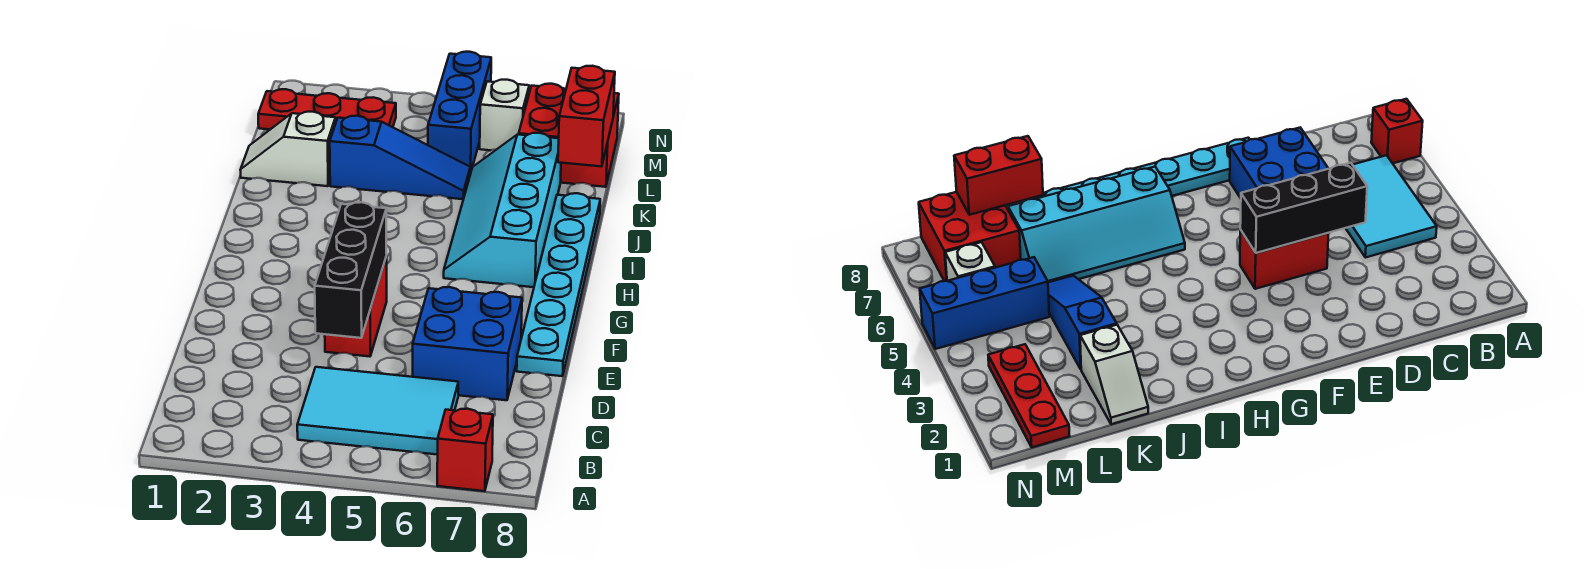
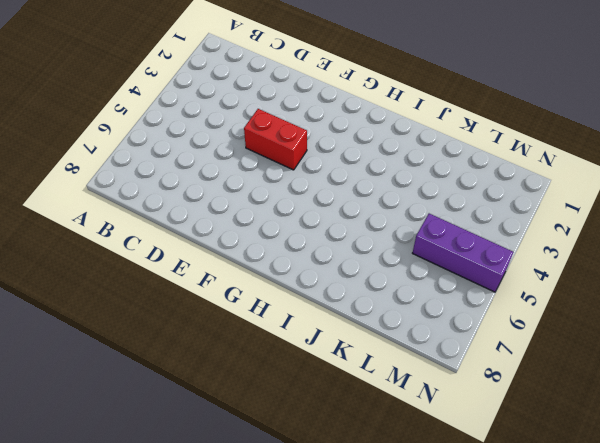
purple brick L5:N5 level 1 -> blue brick L5:N5 level 1
none -> red brick A7 level 1
none -> cyan tile B4:C6 level 1
none -> blue brick D6:E7 level 1

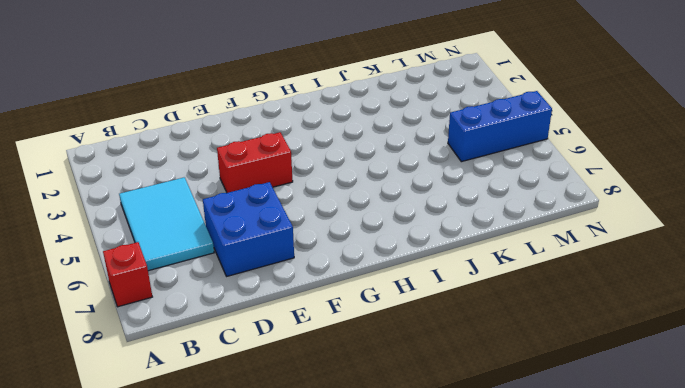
none -> cyan plate E8:J8 level 1
none -> cyan slope H6:K7 level 1 top 7
none -> white slope K1:K2 level 1 top 2

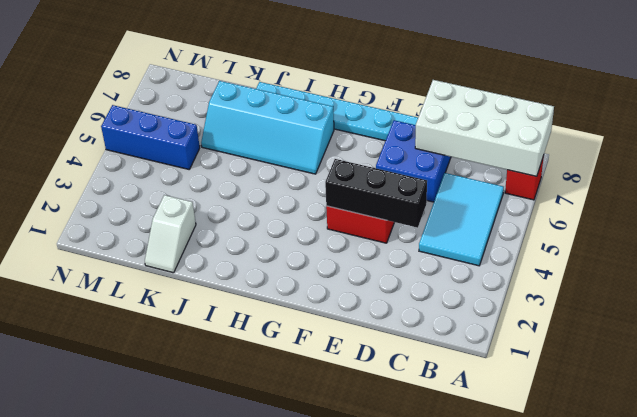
white brick A7:D8 level 2 -> none
none -> blue slope K3:K5 level 1 top 3
none -> red brick L7:M8 level 1
none -> red plate M1:M3 level 1

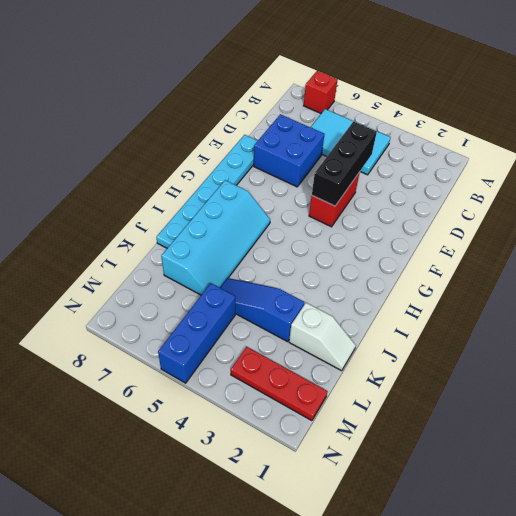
none -> red brick L7:M8 level 1
none -> white brick M6 level 1
none -> red brick K8:L8 level 2

